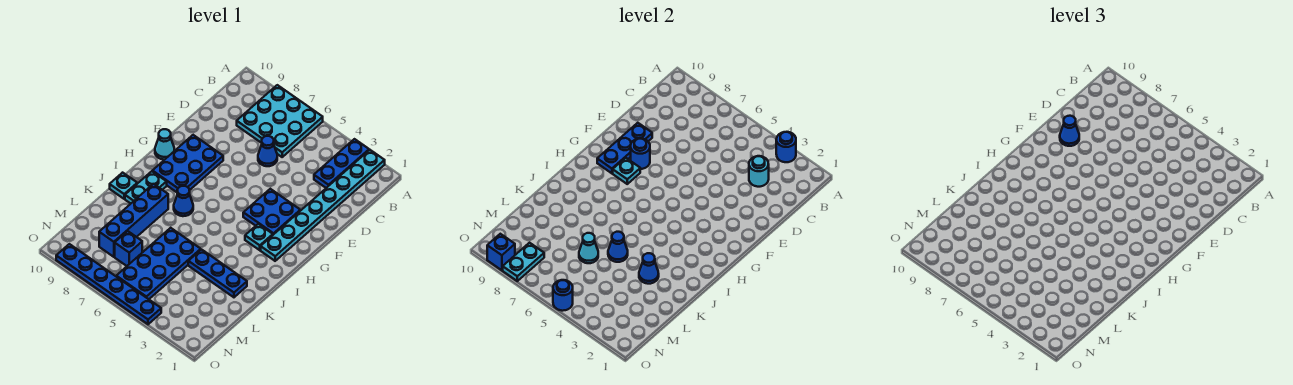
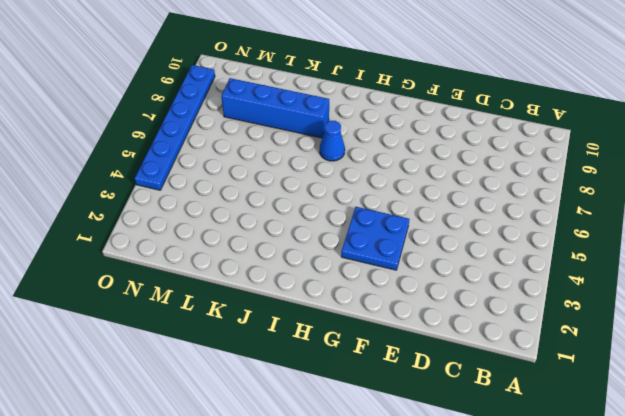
none -> cyan plate A2:H2 level 1
none -> blue plate A3:C3 level 1
none -> cyan plate A6:C8 level 1

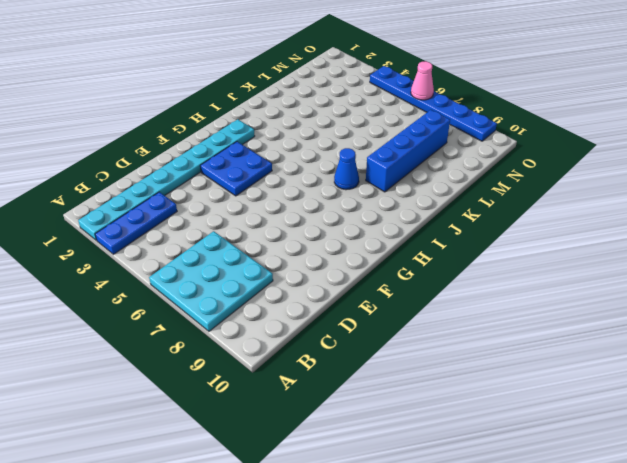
pink cone O6 level 2 -> none
none -> blue cone D6 level 1
none -> blue plate F8:H9 level 1
none -> cyan cone G10 level 1

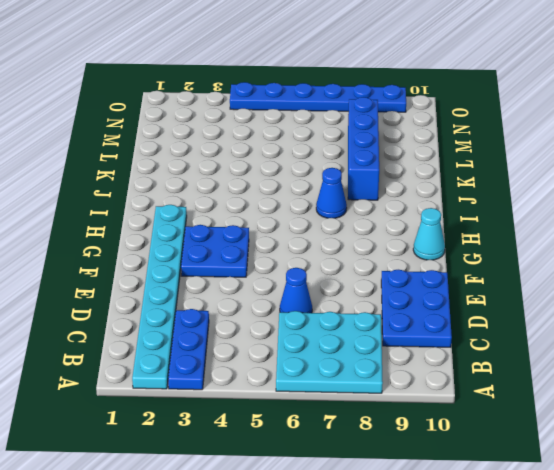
blue plate C9:E10 level 1 -> blue plate F8:H9 level 1
none -> cyan plate H3 level 1
none -> cyan plate I9:J9 level 1
none -> cyan plate J10 level 1

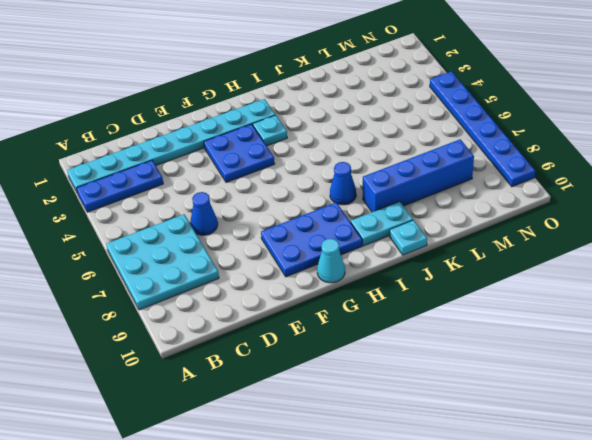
none -> blue plate K2:K4 level 1
none -> blue plate K5:N6 level 1
none -> blue brick M7 level 1

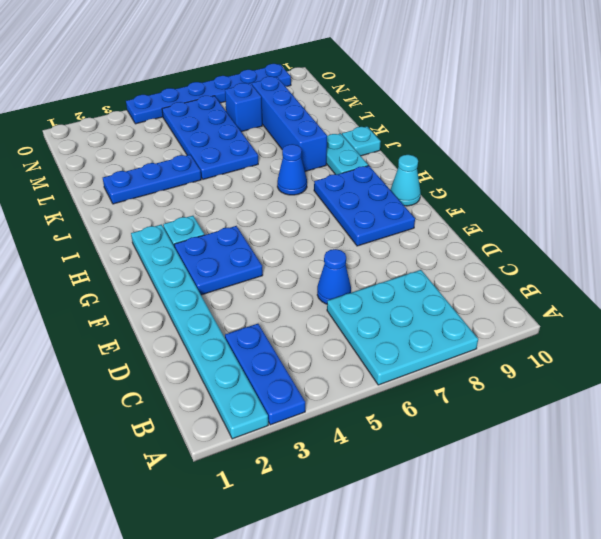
none -> blue round brick A3 level 2
none -> cyan round brick C3 level 2
none -> blue plate E9:G9 level 2

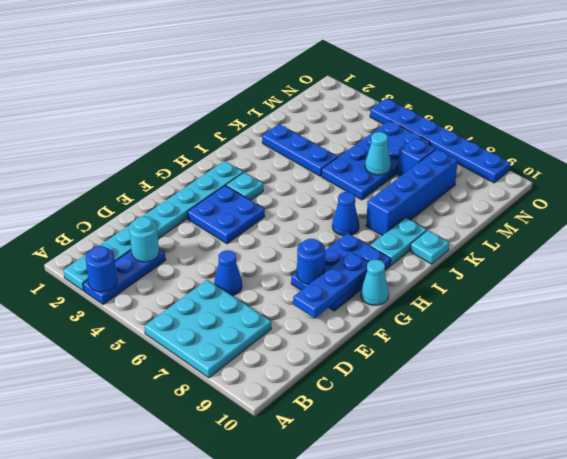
none -> cyan plate G8 level 2
none -> blue cone K3 level 2
none -> blue cone K5 level 2

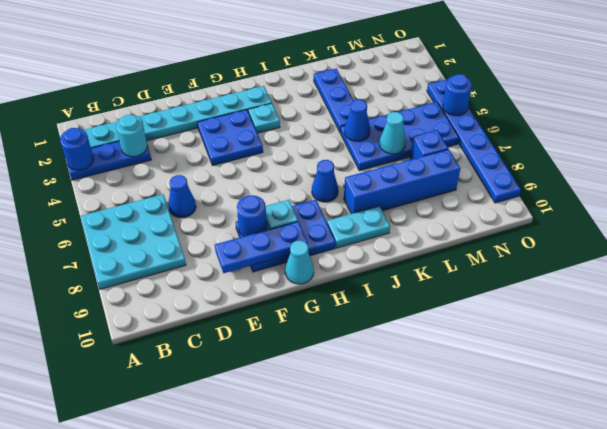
none -> cyan plate J10 level 1
none -> blue cone K3 level 2
none -> cyan plate N8:O8 level 2

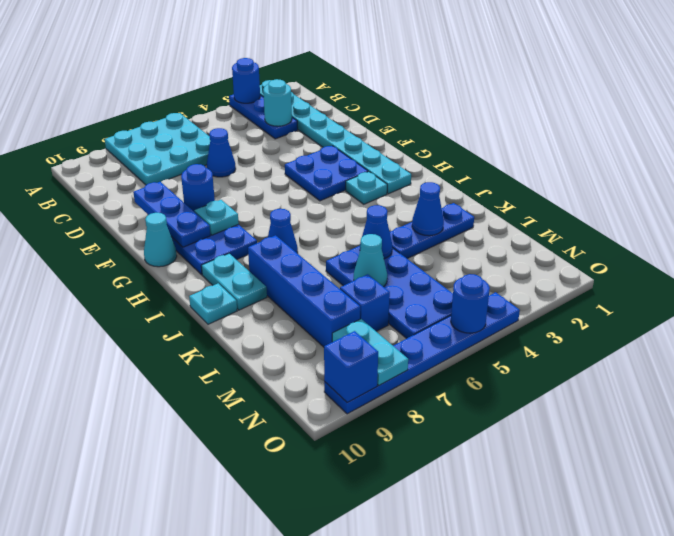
none -> blue cone E9 level 3

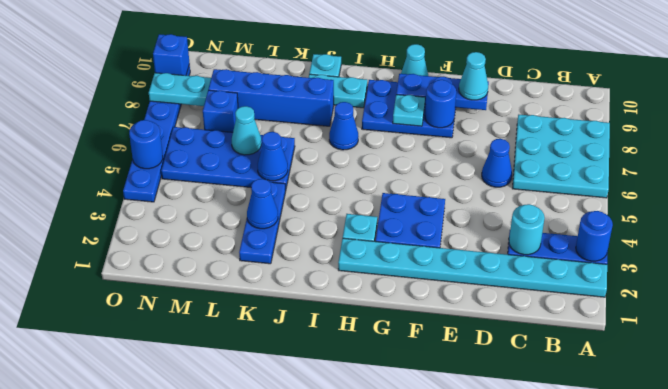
cyan cone E9 level 3 -> blue cone E9 level 3

